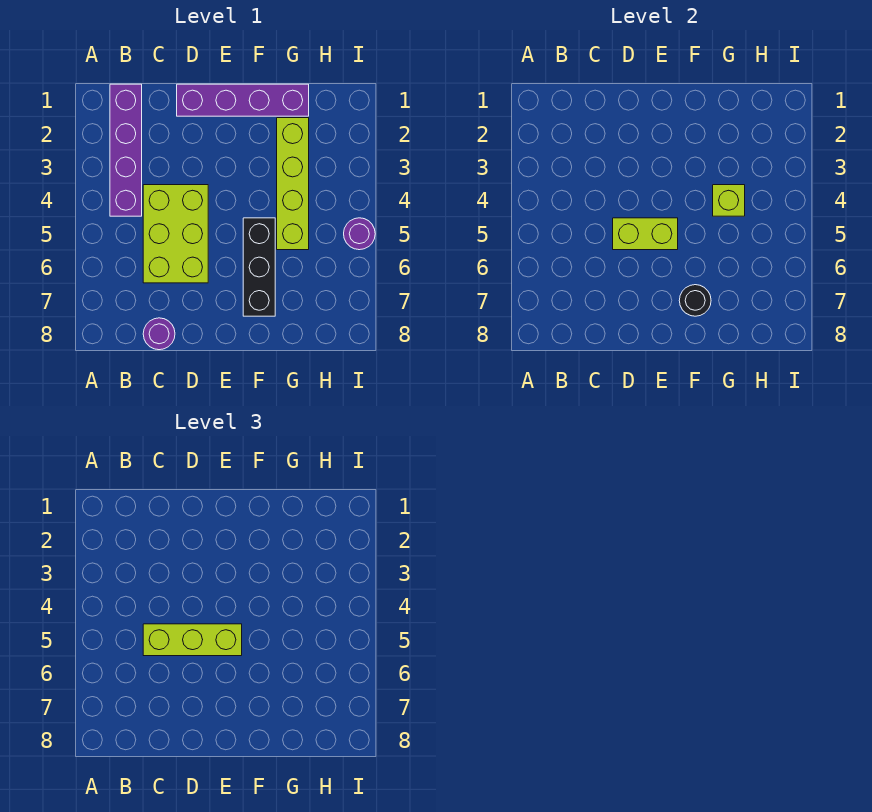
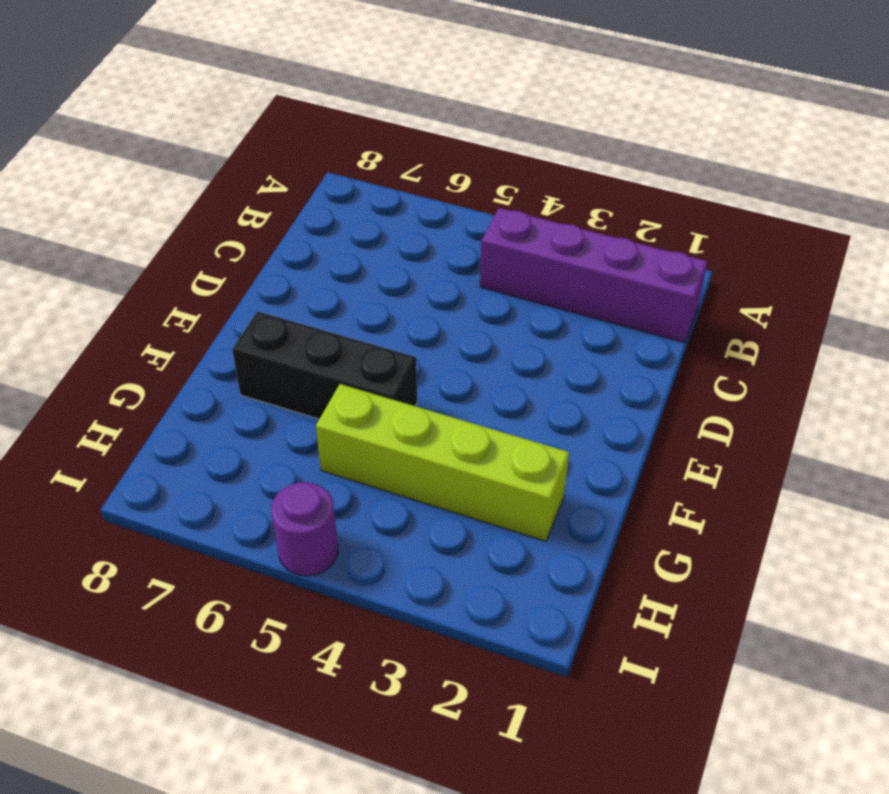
none -> lime brick C4:D6 level 1
none -> purple round brick C8 level 1

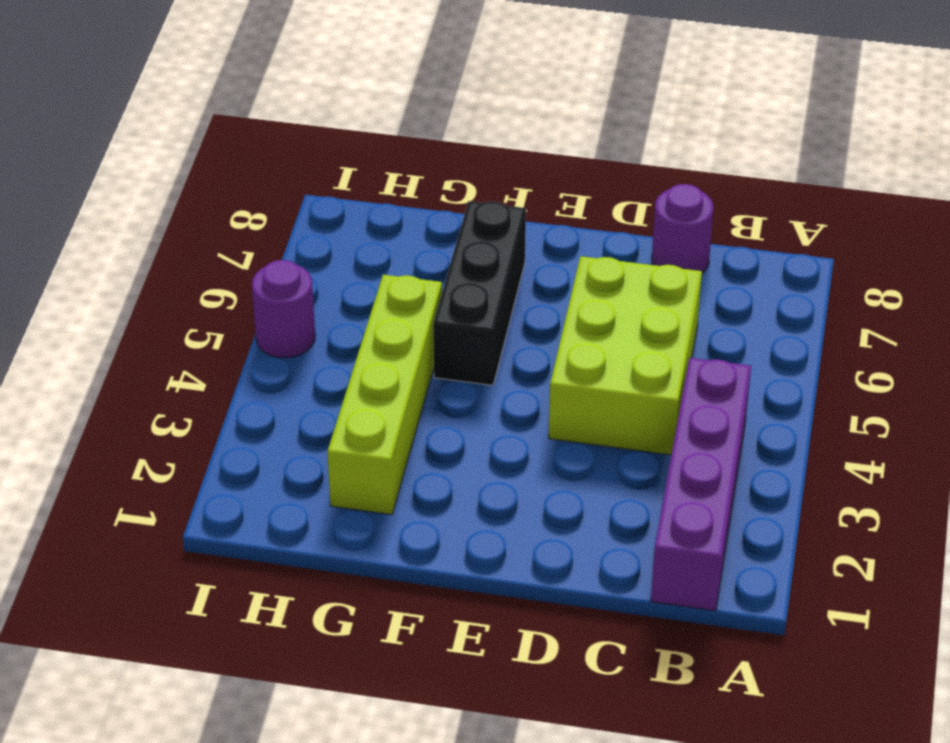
none -> purple brick D1:G1 level 1
none -> lime brick D5:E5 level 2

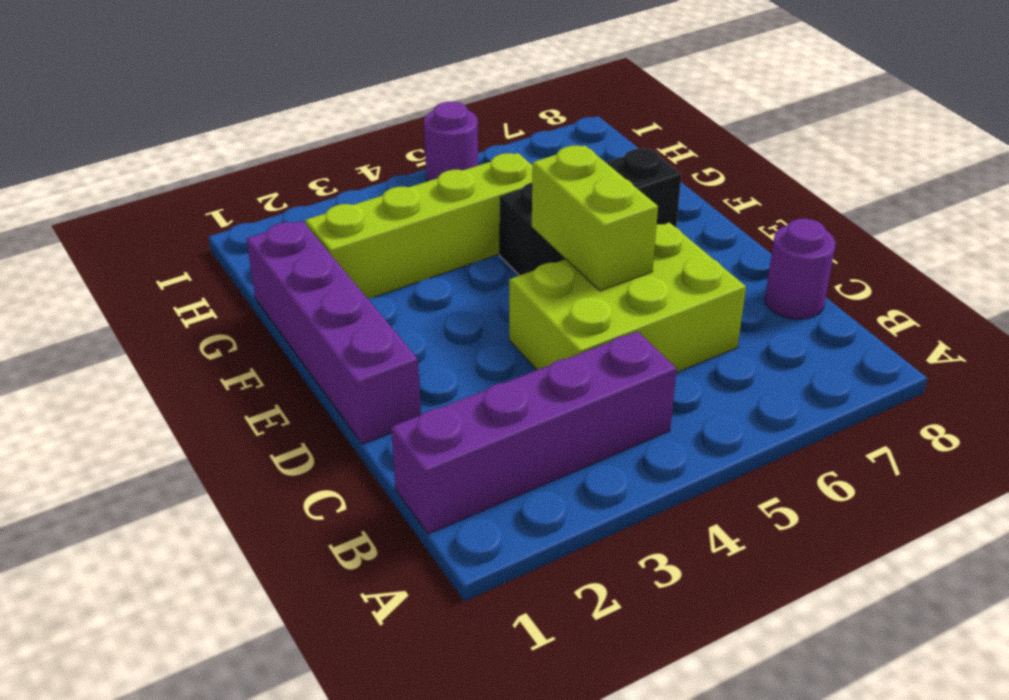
none -> black round brick F7 level 2
none -> lime brick G4 level 2

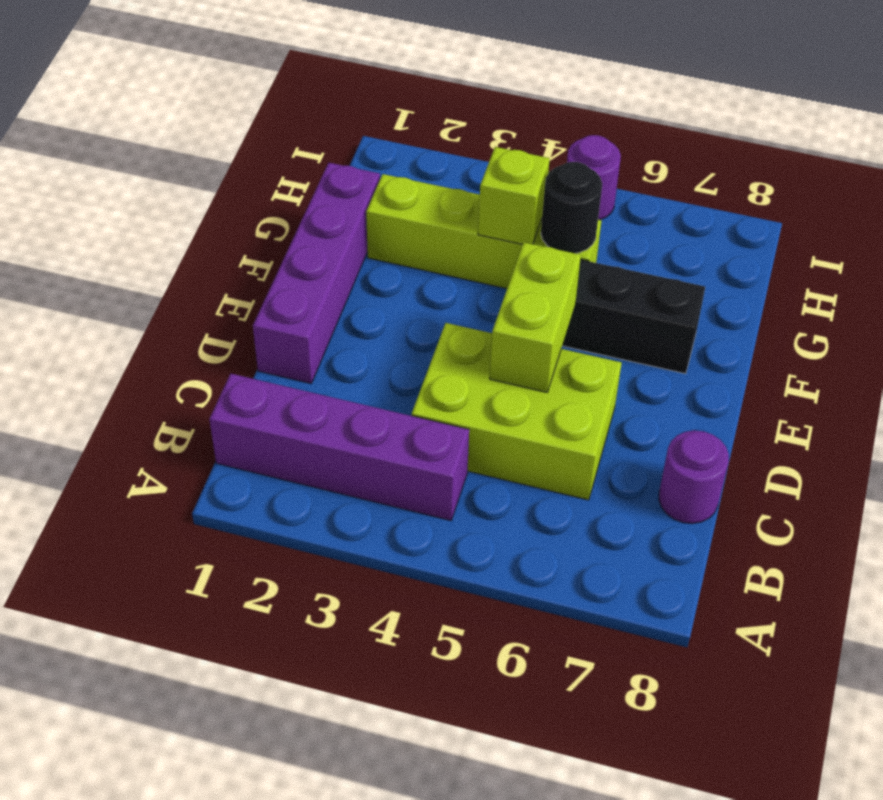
black round brick G5 level 2 -> black round brick F7 level 2
none -> lime brick C5:E5 level 3

